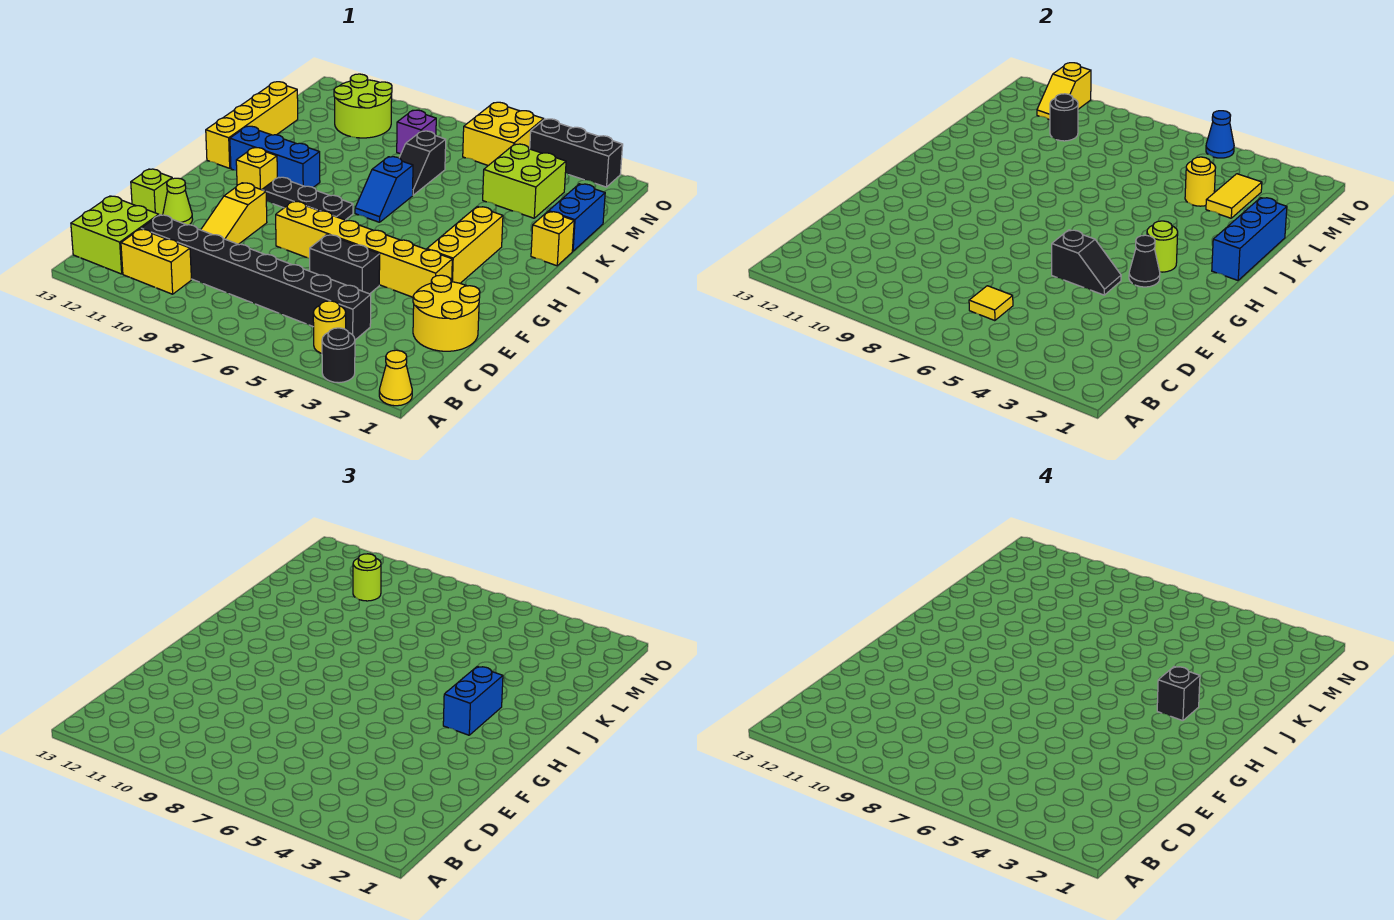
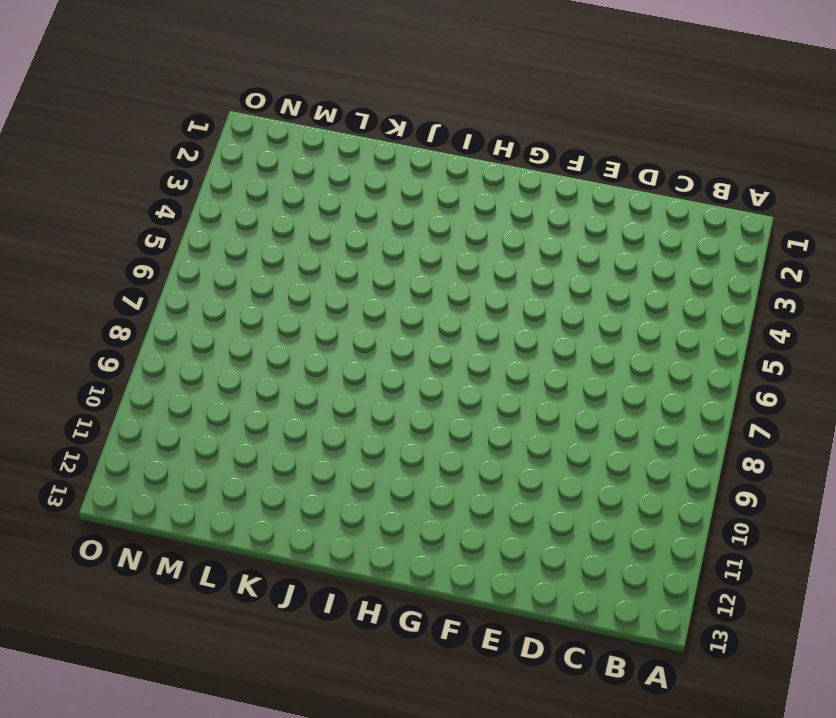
none -> yellow cone A1 level 1
none -> black round brick A3 level 1
none -> yellow round brick B4 level 1
none -> yellow brick B10:B11 level 1

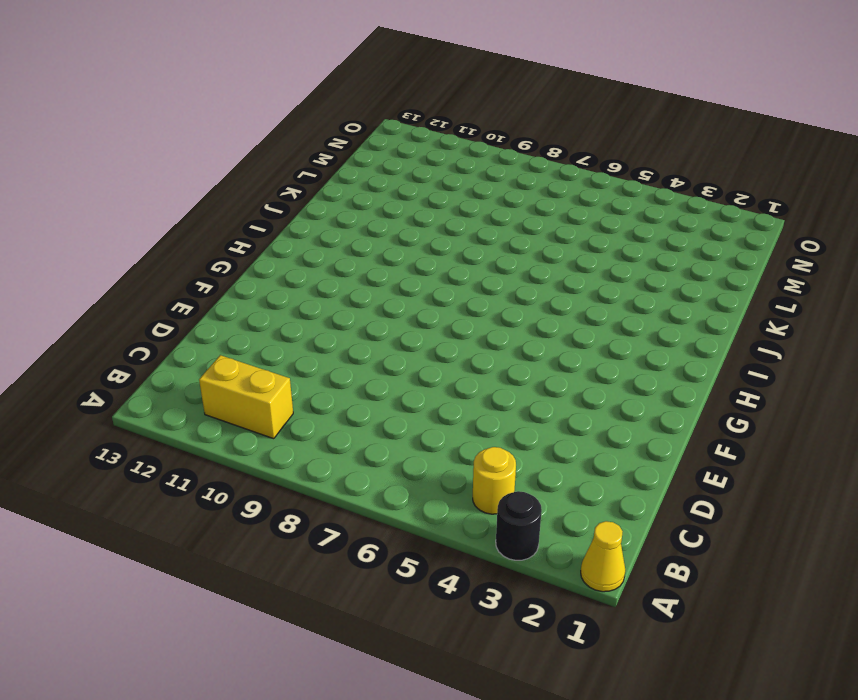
none -> lime brick B12:C13 level 1
none -> black brick C4:C11 level 1
none -> yellow round brick D1:E2 level 1
none -> yellow slope D10:F10 level 1 top F

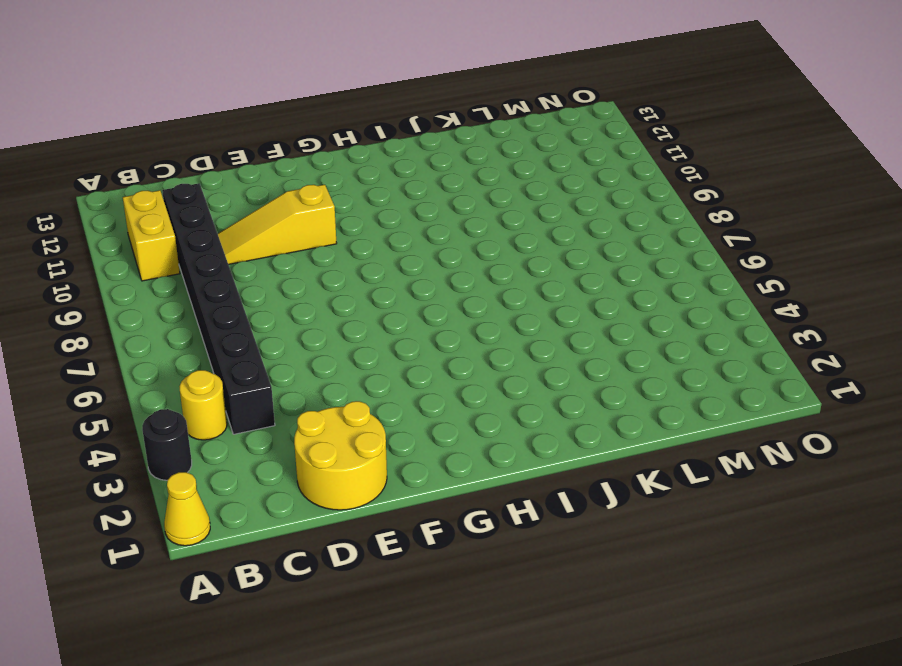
none -> lime brick B12:C13 level 1
none -> black brick E5:E6 level 1
none -> lime cone E12 level 1
none -> lime brick E13 level 1

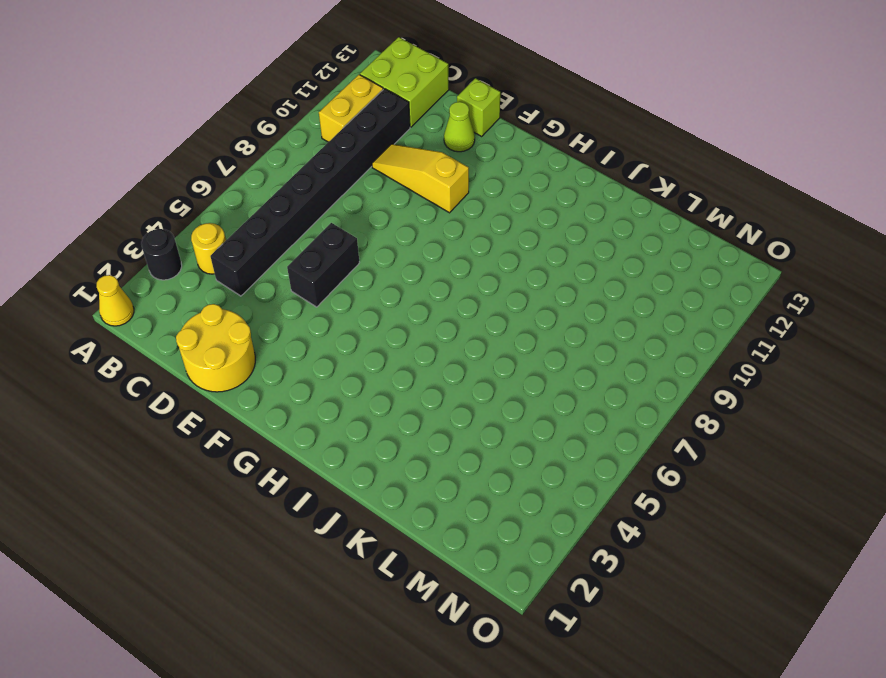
none -> yellow brick F3:F8 level 1
none -> yellow brick G3:I3 level 1
none -> black plate H8:H10 level 1
none -> yellow brick H11 level 1

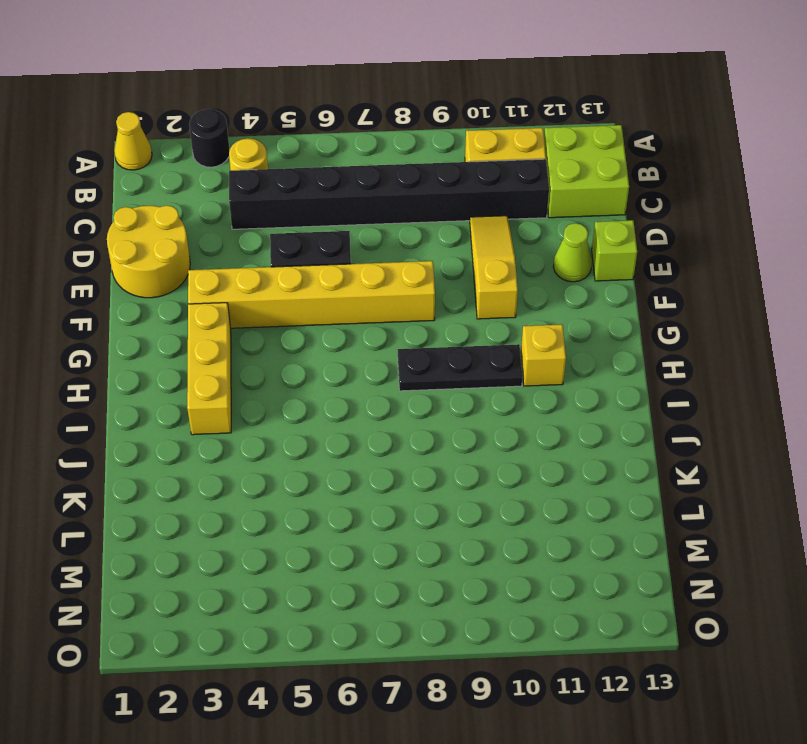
none -> blue slope I7:J7 level 1 top J
none -> blue brick I10:I12 level 1
none -> yellow brick I13:L13 level 1
none -> yellow brick J1 level 1

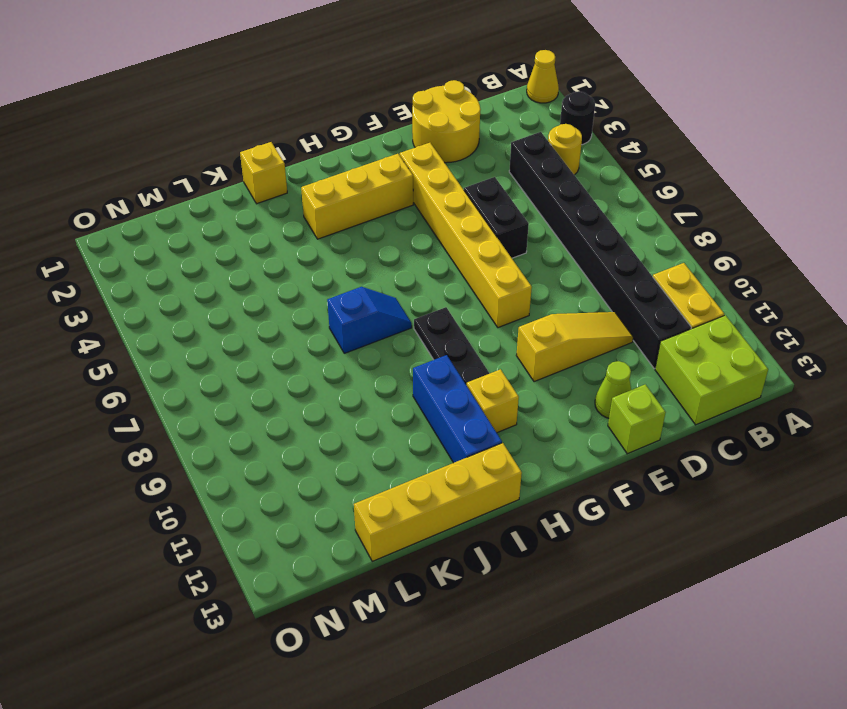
none -> blue brick K1:L1 level 1
none -> black slope K7:L7 level 1 top L
none -> lime brick L3:M4 level 1
none -> purple brick M8 level 1

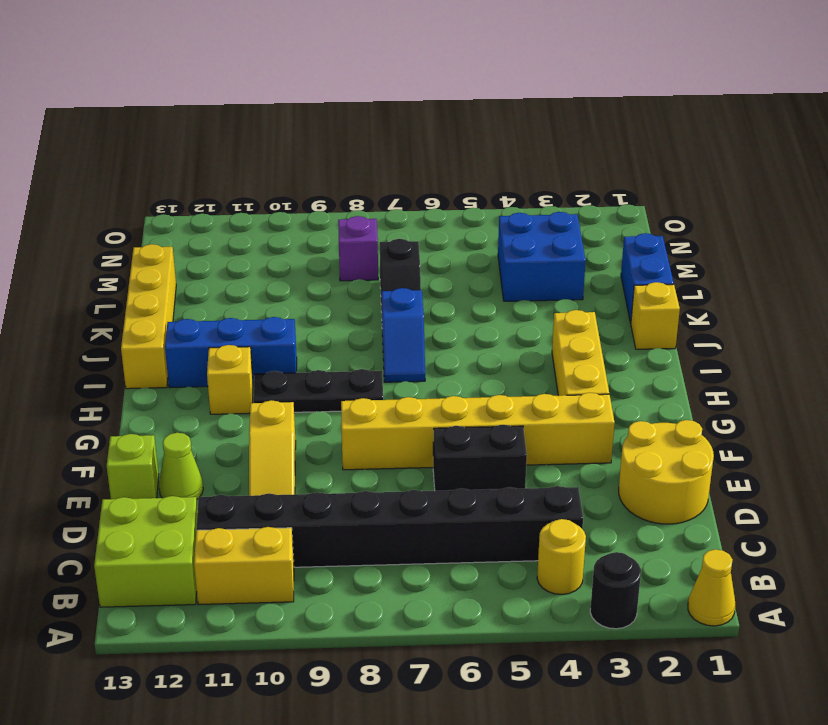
blue brick L3:M4 level 1 -> lime brick L3:M4 level 1
none -> lime round brick M10:N11 level 1
none -> yellow brick N5:O6 level 1
none -> black brick O2:O4 level 1
none -> yellow tile C6 level 2

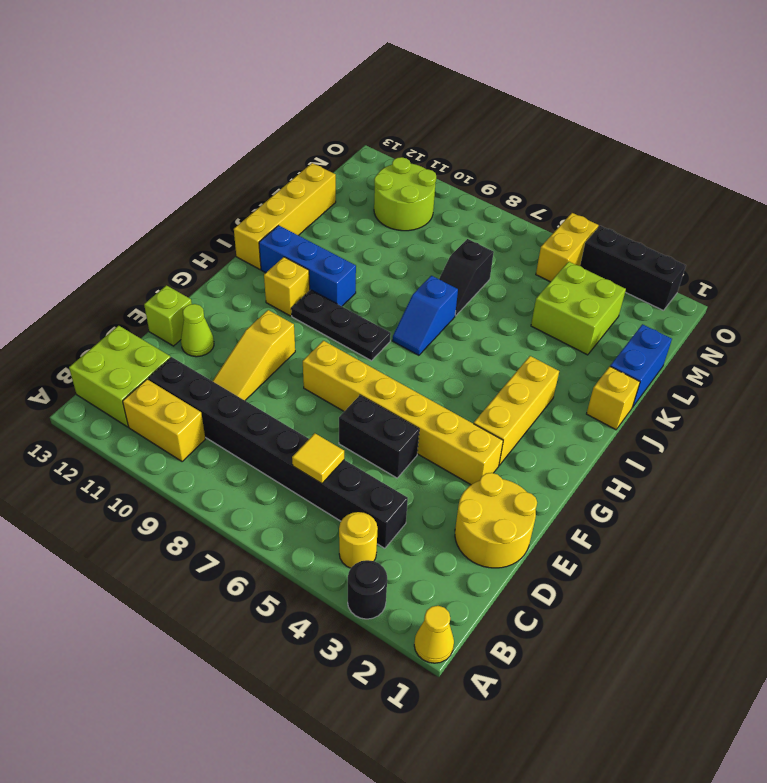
yellow brick N5:O5 level 1 -> yellow brick N5:O6 level 1
none -> purple brick M8 level 1
none -> black slope F4:F5 level 2 top 5
none -> black cone G3 level 2
none -> lime round brick H3 level 2

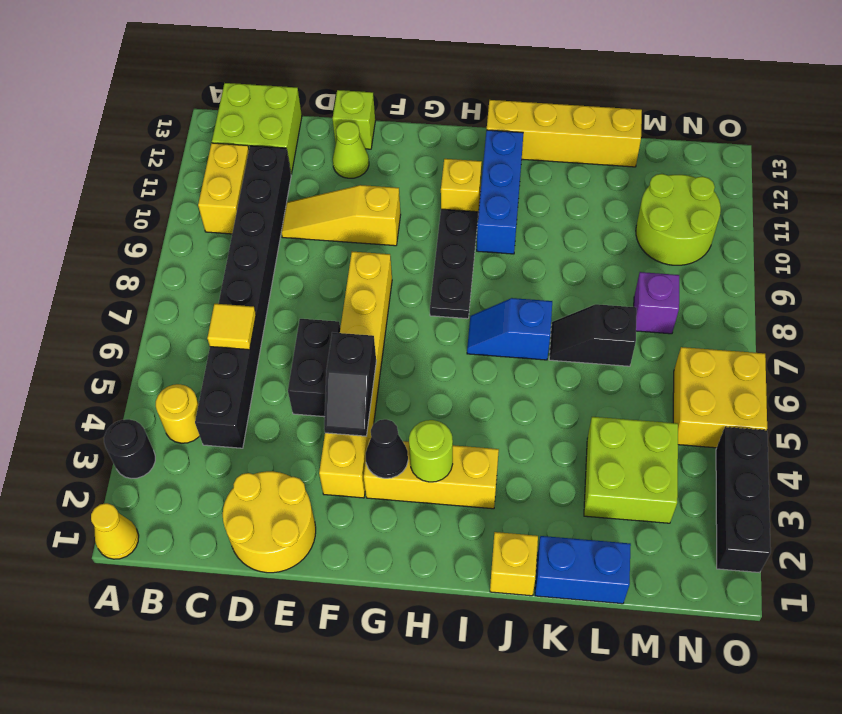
none -> blue brick I1:K1 level 2
none -> yellow tile L3:M3 level 2
none -> yellow round brick L4 level 2
none -> black round brick M10 level 2

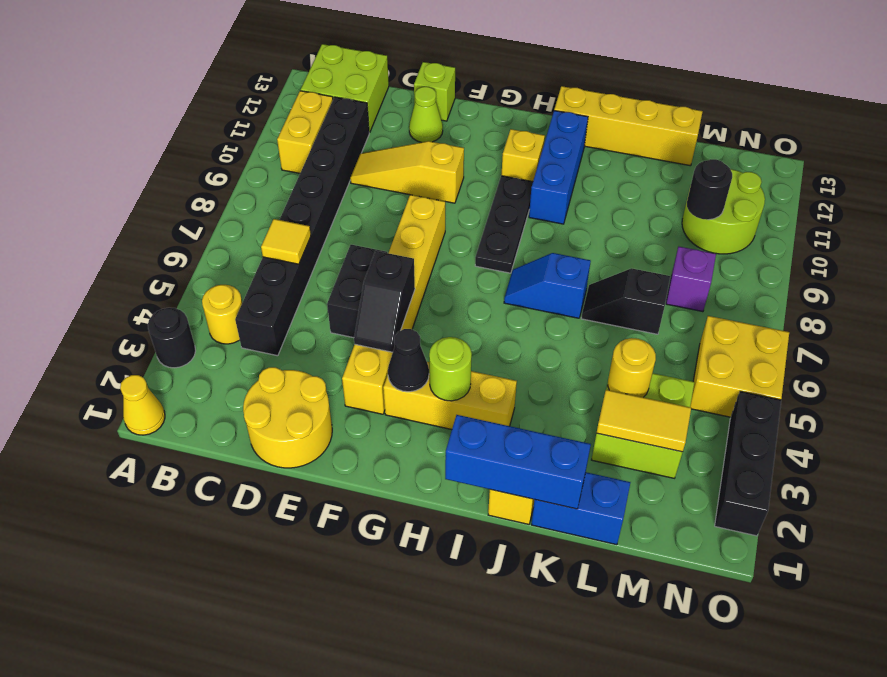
none -> yellow slope N11:O11 level 2 top O
none -> blue cone O5 level 2
none -> blue brick H3:I3 level 3
none -> lime round brick M10 level 3

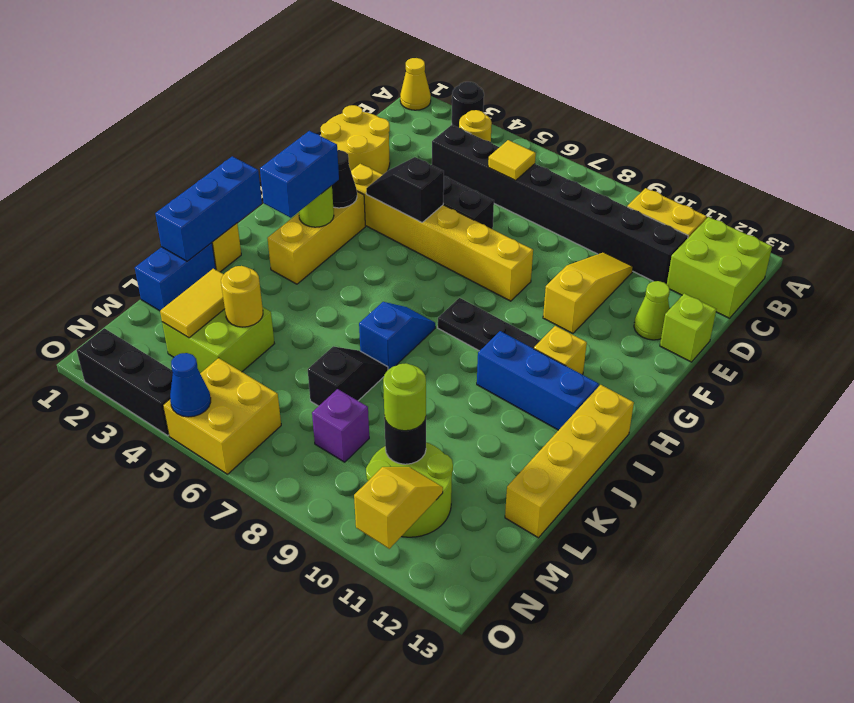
none -> black brick I3 level 4

